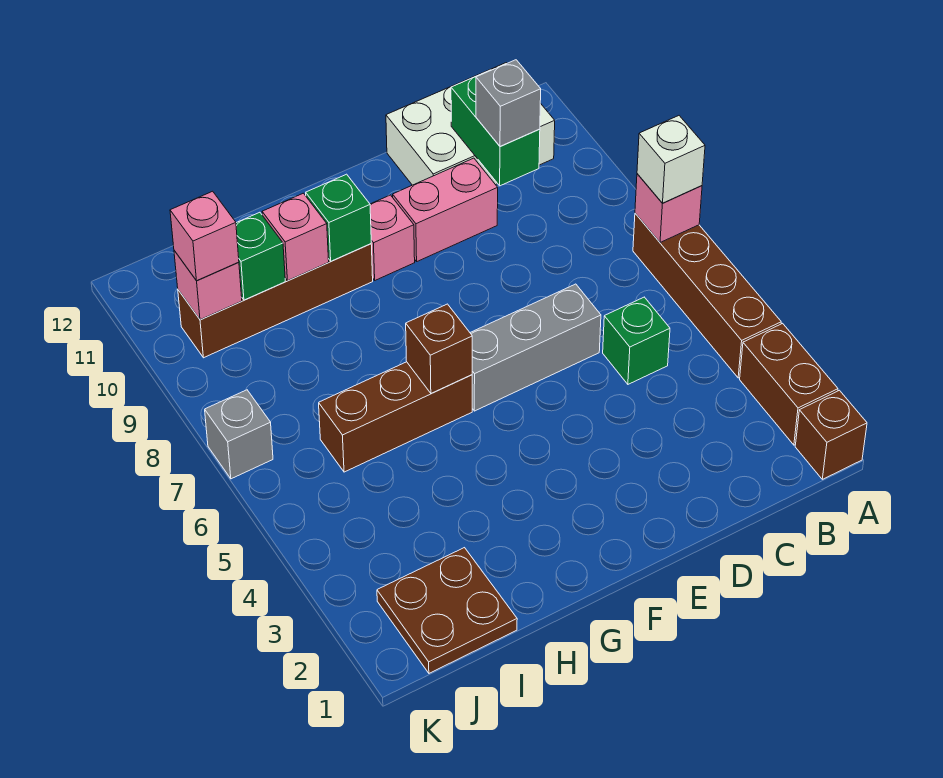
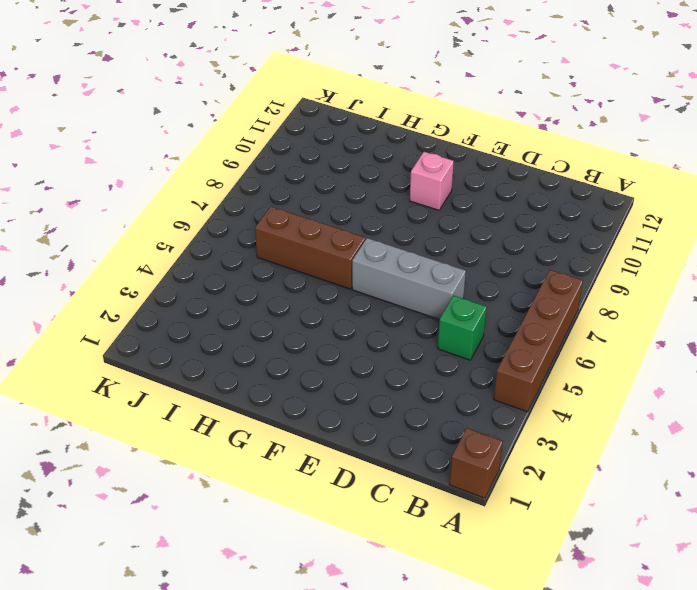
none -> brown brick A2:A3 level 1
none -> white brick B11:D12 level 1
none -> pink brick D10:E10 level 1

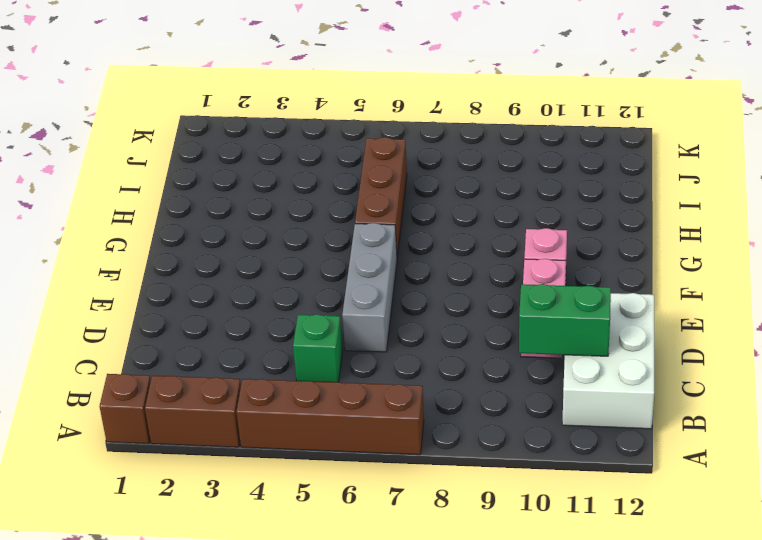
none -> brown brick G10:J10 level 1
none -> brown plate I1:J2 level 1
none -> grey brick K7 level 1

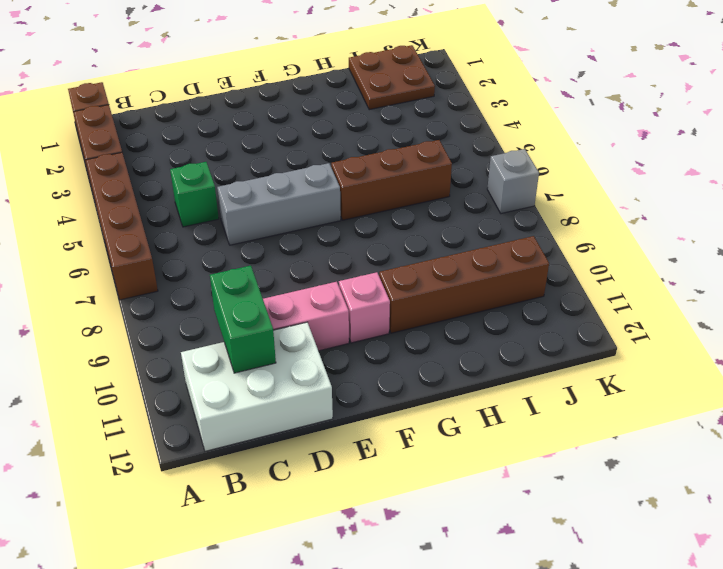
none -> pink brick A7 level 2
none -> brown brick G6 level 2
none -> green brick G10 level 2

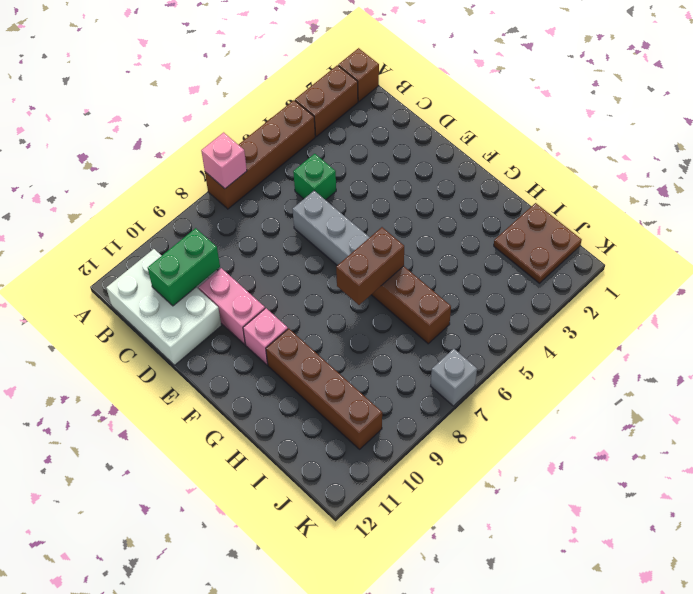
brown brick G6:G7 level 2 -> brown brick G6 level 2
none -> green brick G10 level 2
none -> pink brick H10 level 2
none -> green brick I10 level 2

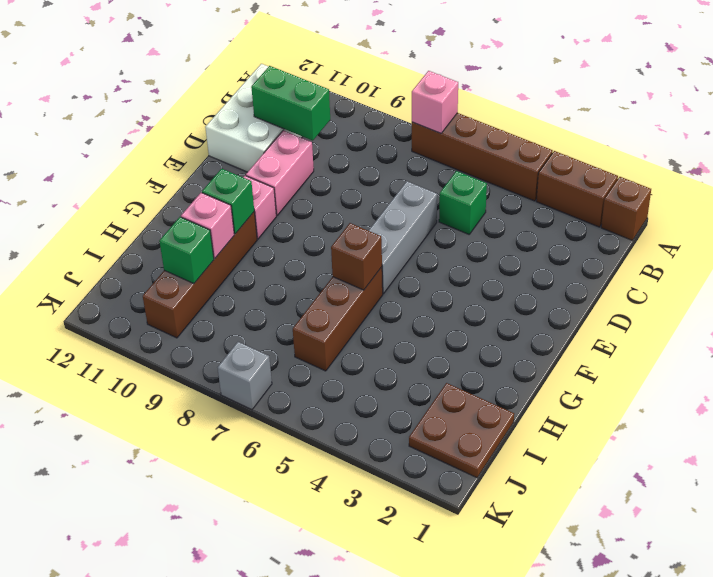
none -> pink brick J10 level 2
none -> white brick A7 level 3
none -> grey brick C10 level 3

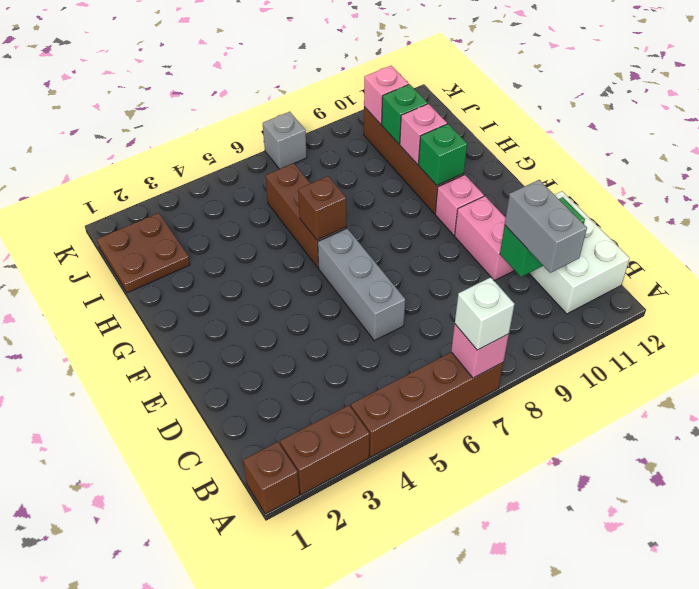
grey brick B10:C10 level 3 -> grey brick C10 level 3
none -> green brick C5 level 1
none -> pink brick J10 level 3

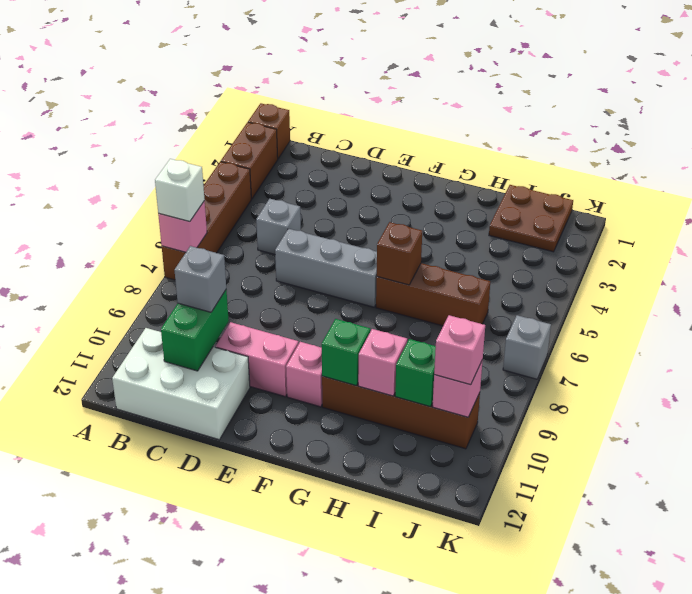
grey brick C5 level 1 -> green brick C5 level 1

